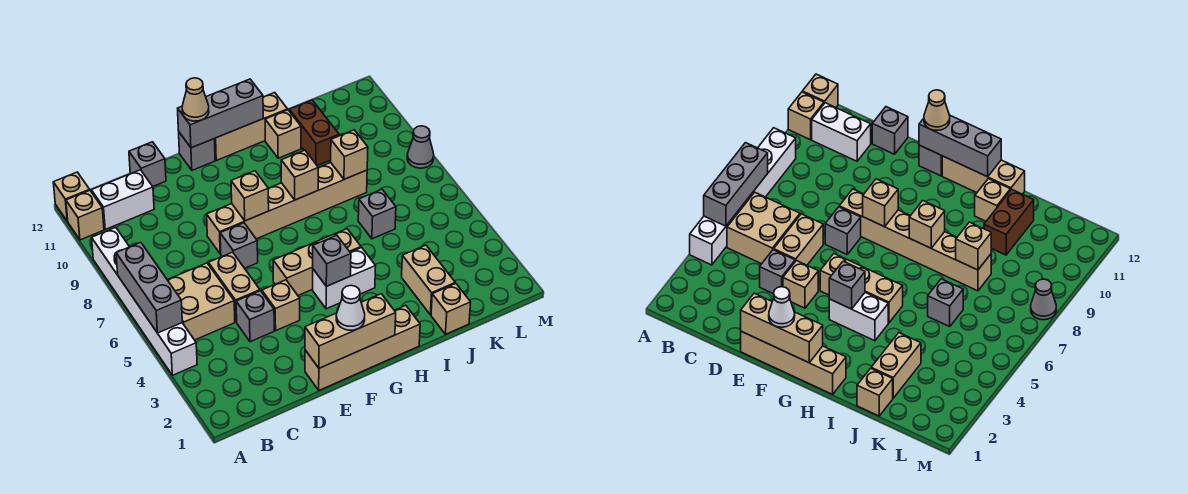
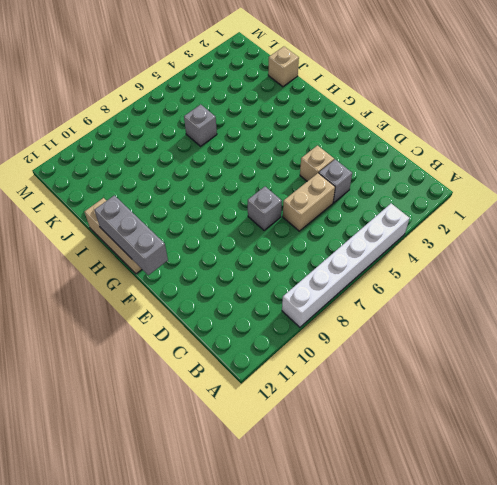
none -> tan brick A11 level 1
none -> tan brick A12 level 1
none -> tan brick B5:C6 level 1
none -> white brick B11:C11 level 1

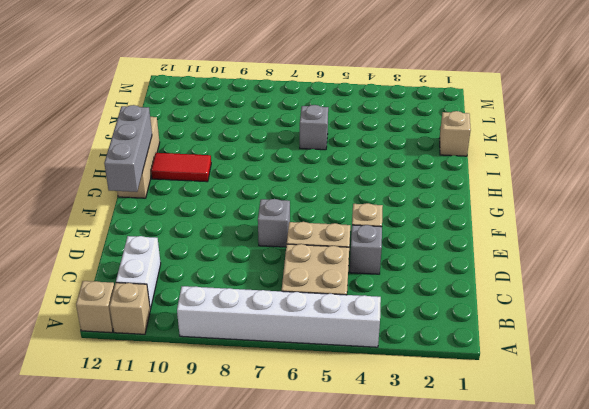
red tile H10:H11 level 1 -> none
none -> grey brick D12 level 1
none -> tan brick E1:H1 level 1
none -> tan brick E8:J8 level 1
none -> tan brick F5:H5 level 1

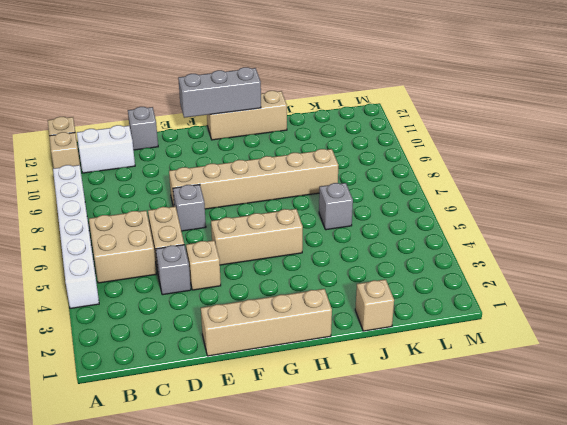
none -> grey brick F12 level 1
none -> white brick G4:H4 level 1
none -> tan brick I11 level 1
none -> tan brick J2:J3 level 1

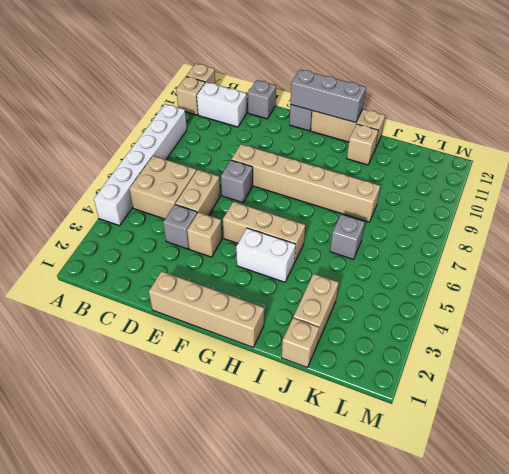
none -> brown brick J10:J11 level 1
none -> grey cone M8 level 1
none -> grey brick A5:A7 level 2
none -> tan brick E1:G1 level 2

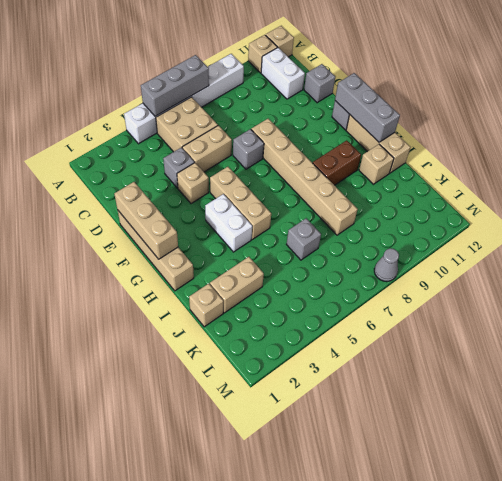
brown brick H9:H10 level 1 -> brown brick J10:J11 level 1
none -> tan brick F8 level 2
none -> grey brick G4 level 2
none -> tan brick H8 level 2
none -> tan brick J8 level 2

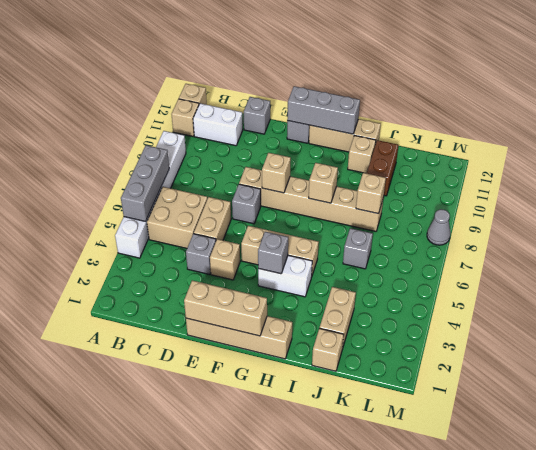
none -> white cone F1 level 3
none -> tan cone F12 level 3

